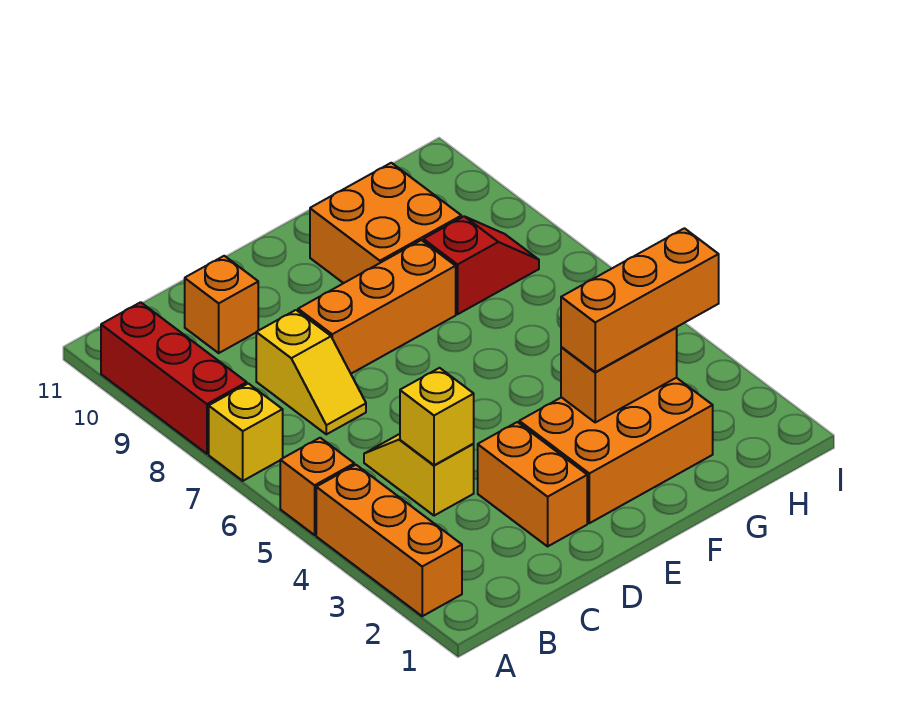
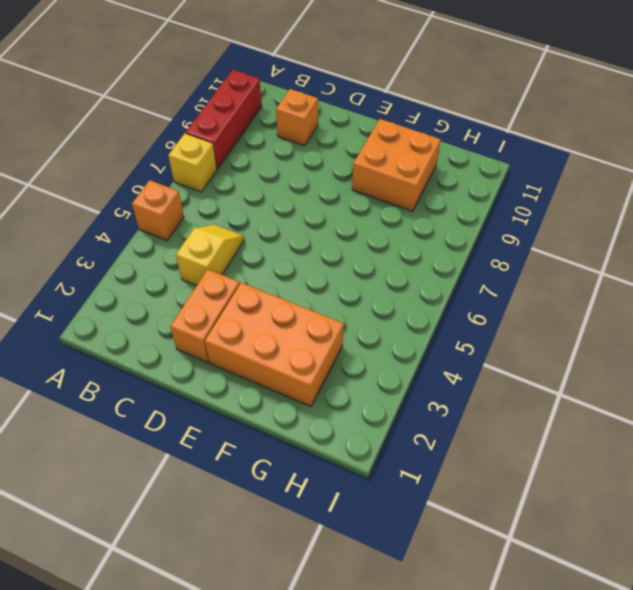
none -> orange brick A2:A4 level 1
none -> yellow slope C7:C8 level 1 top 8
none -> orange brick D8:F8 level 1

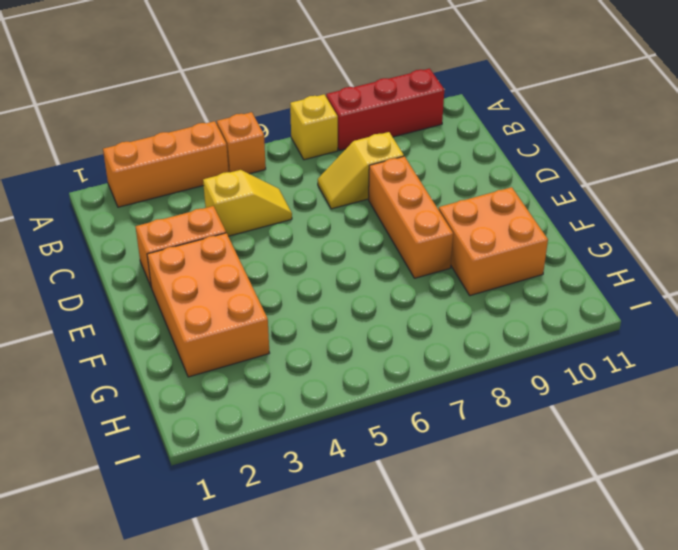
none -> orange brick C10 level 1
none -> red slope G8:H8 level 1 top G
none -> yellow brick C4 level 2

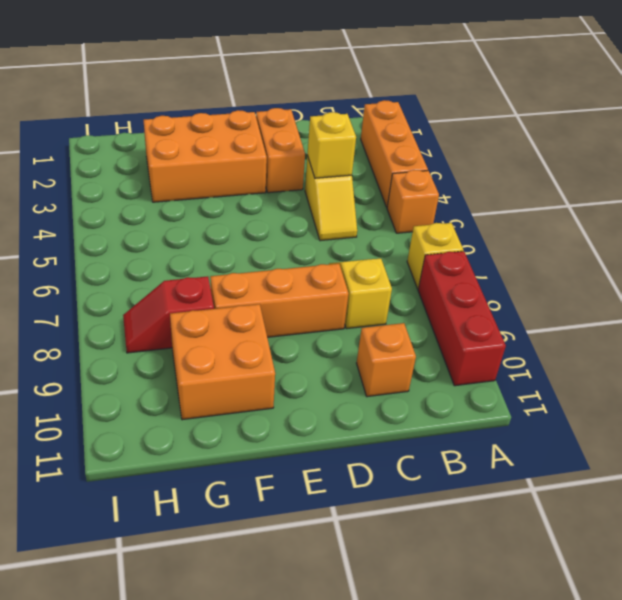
none -> orange brick F3:G3 level 2
none -> orange brick F3:H3 level 3

